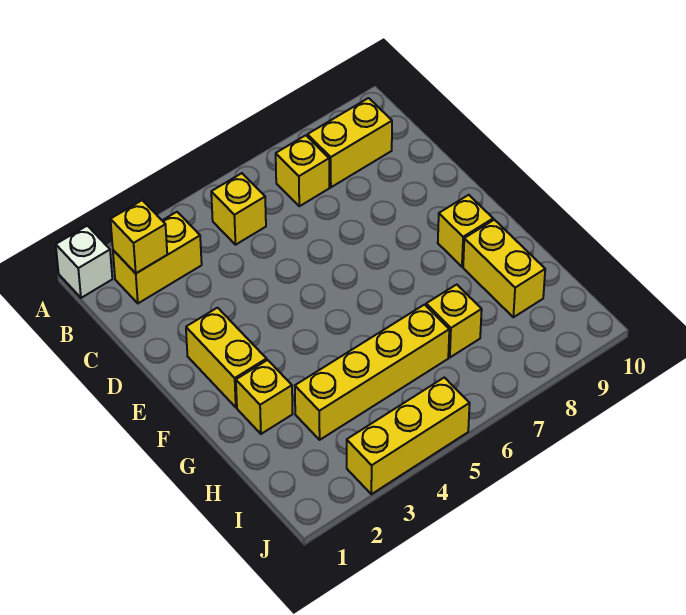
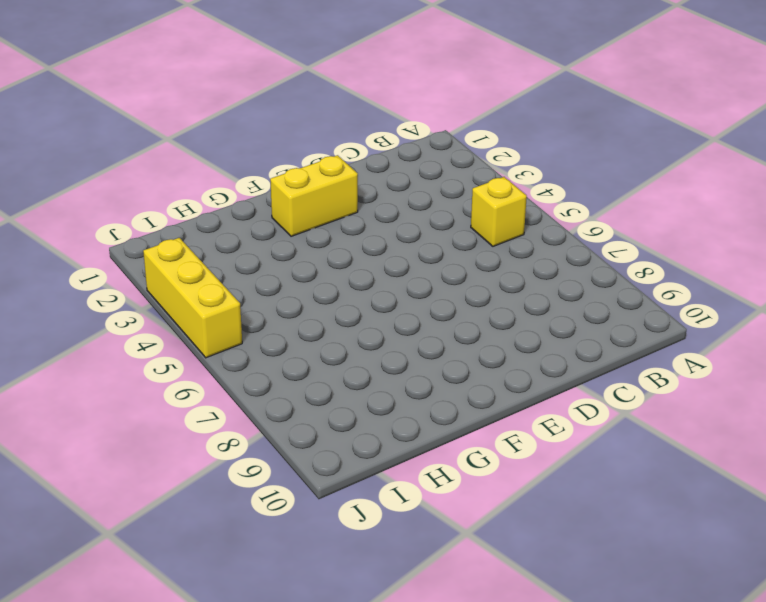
none -> white brick A1 level 1
none -> yellow brick B2:B3 level 1
none -> yellow brick B7 level 1

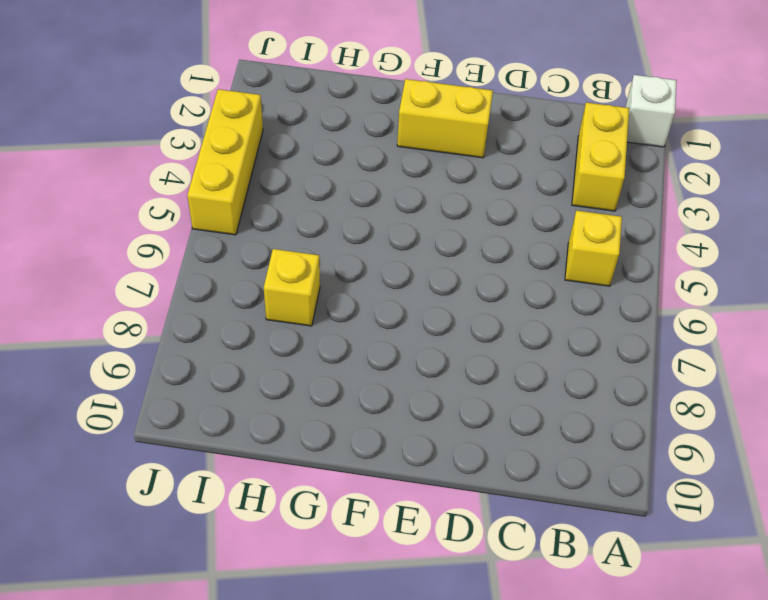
none -> yellow brick B7 level 1
none -> yellow brick B8:B9 level 1
none -> yellow brick F9 level 1

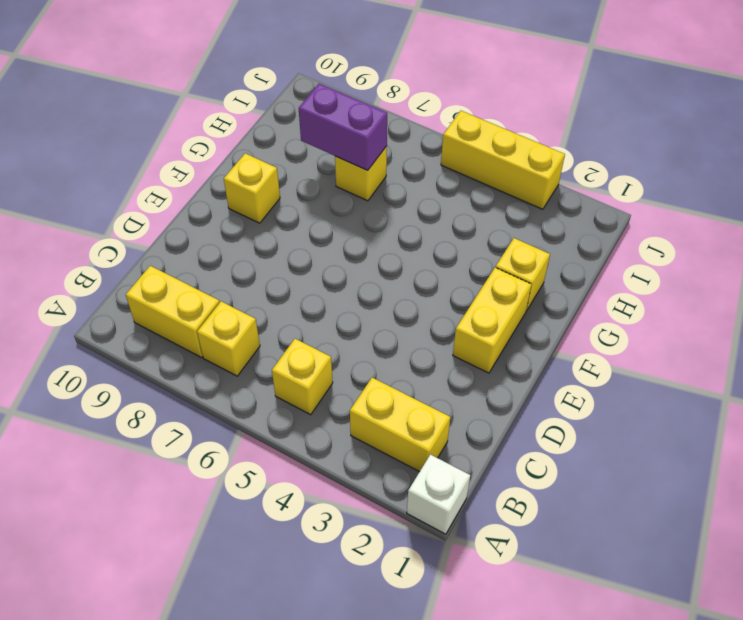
purple brick H7:H8 level 2 -> none
none -> yellow brick G9:H9 level 1
none -> yellow brick H3:H6 level 1
none -> yellow brick B2 level 2

